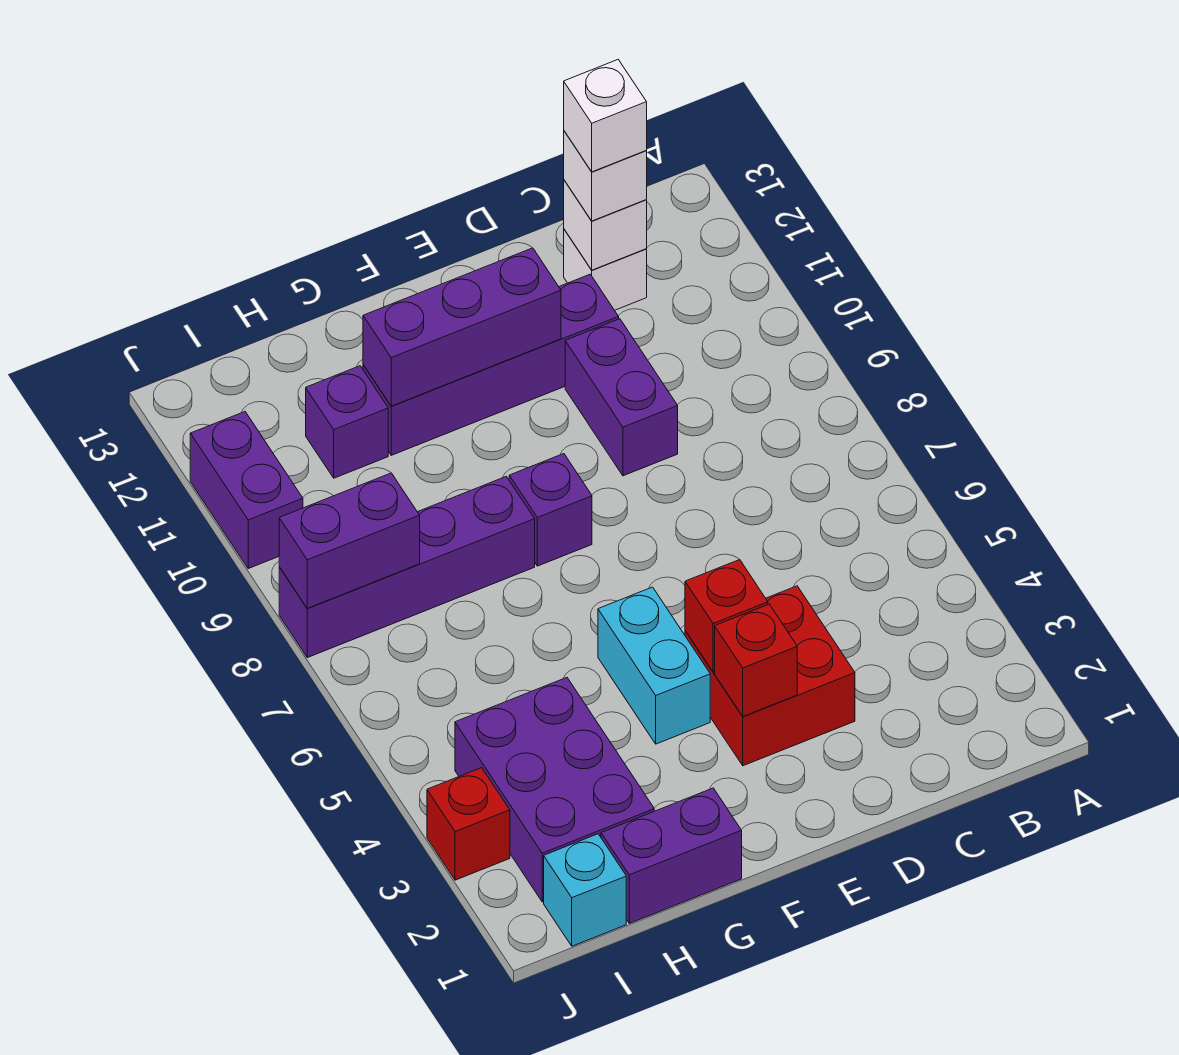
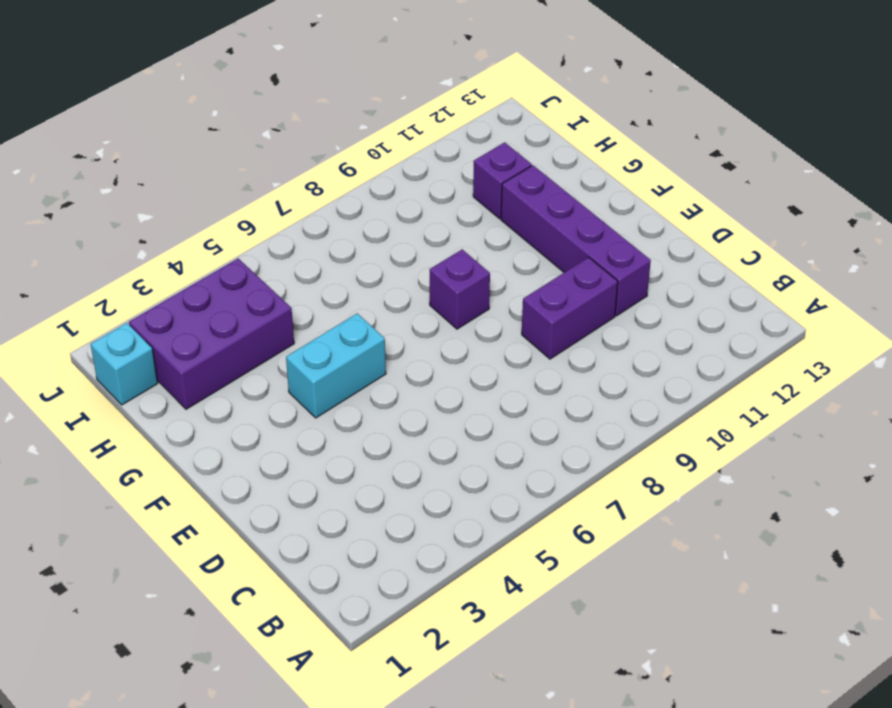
none -> white brick C12 level 1
none -> red brick D3:E4 level 1
none -> purple brick G1:H1 level 1

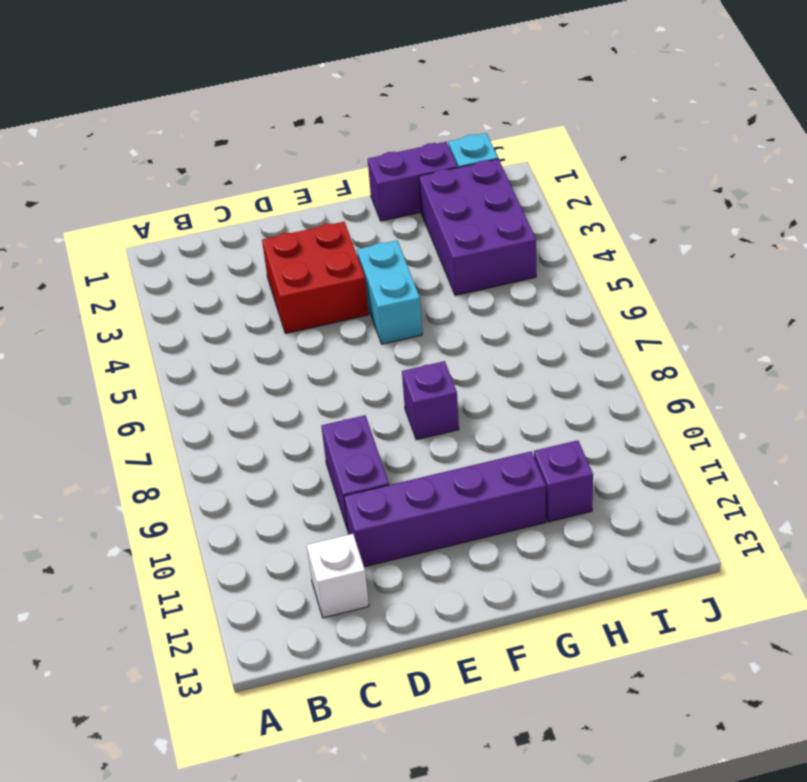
none -> purple brick G8:J8 level 1
none -> red brick J3 level 1
none -> purple brick J10:J11 level 1

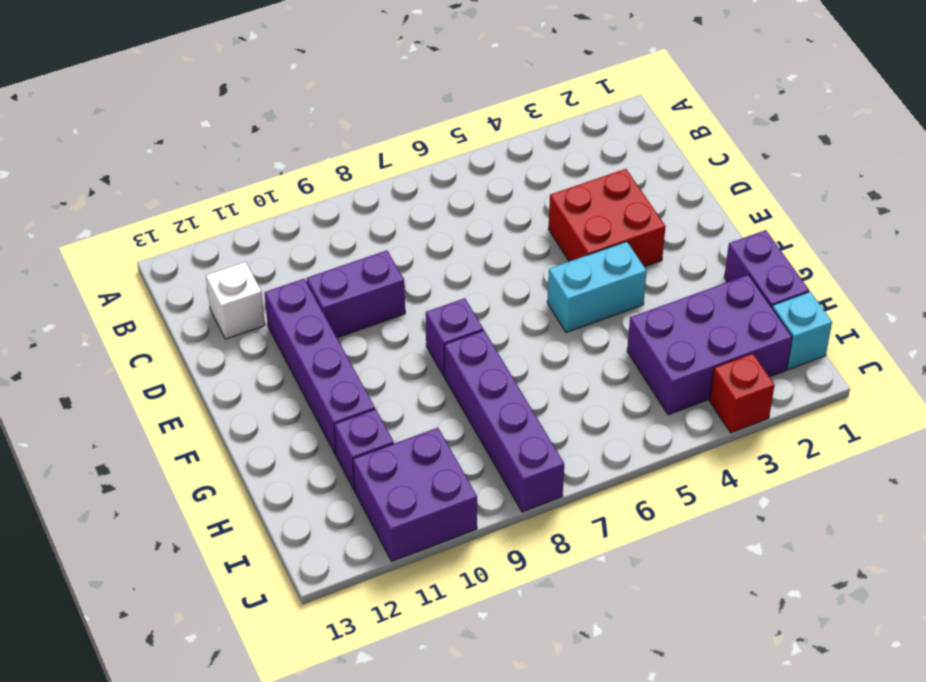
purple brick I10:J11 level 1 -> purple brick J10:J11 level 1
none -> white brick C12 level 2
none -> red brick E3 level 2
none -> red brick E4 level 2

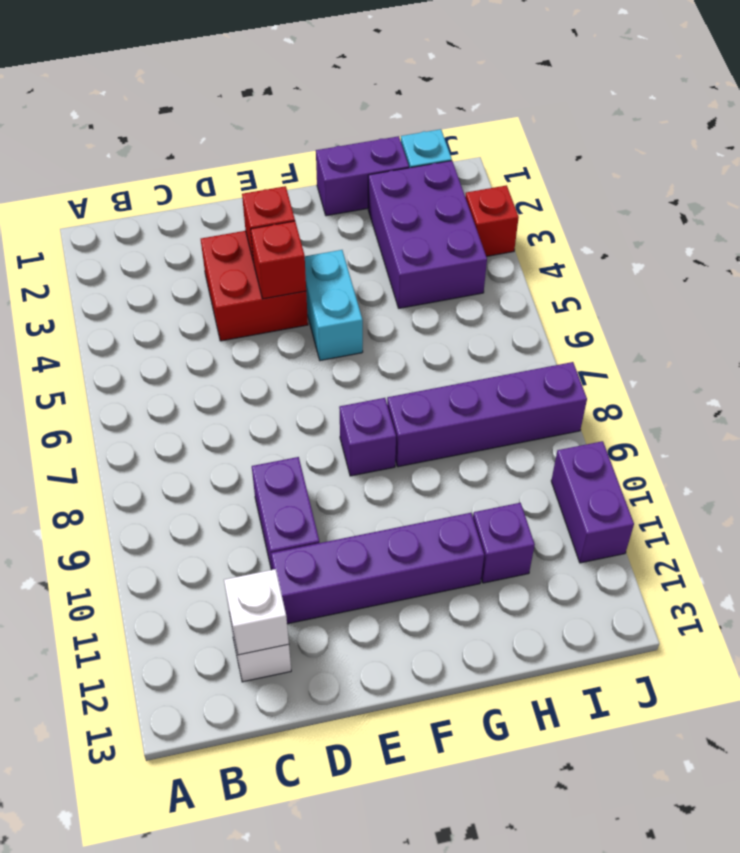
none -> purple brick E11:G11 level 2
none -> purple brick I8:J8 level 2
none -> white brick C12 level 3

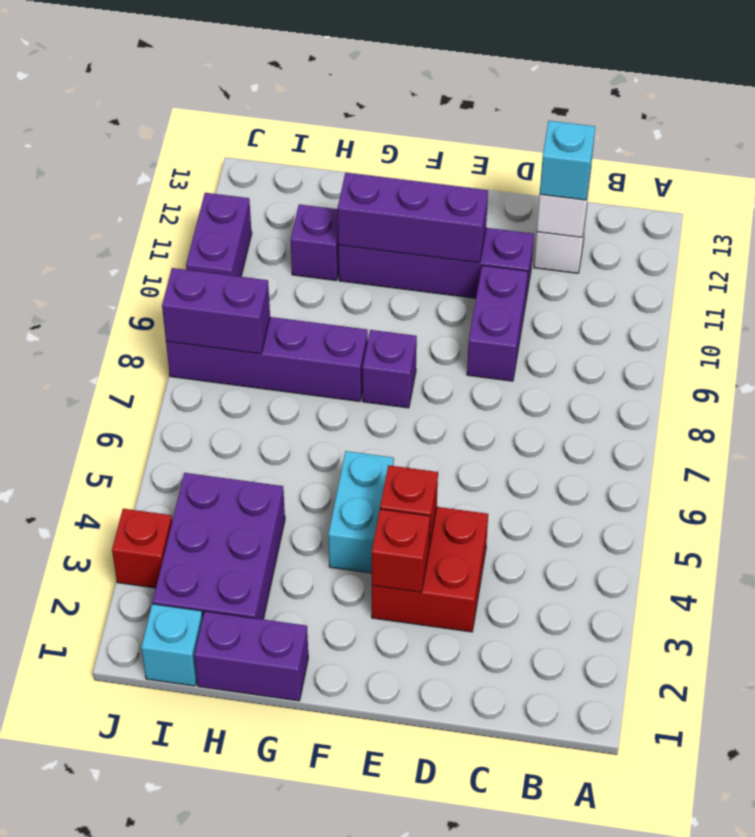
cyan brick C12 level 3 -> white brick C12 level 3
none -> white brick C12 level 4

